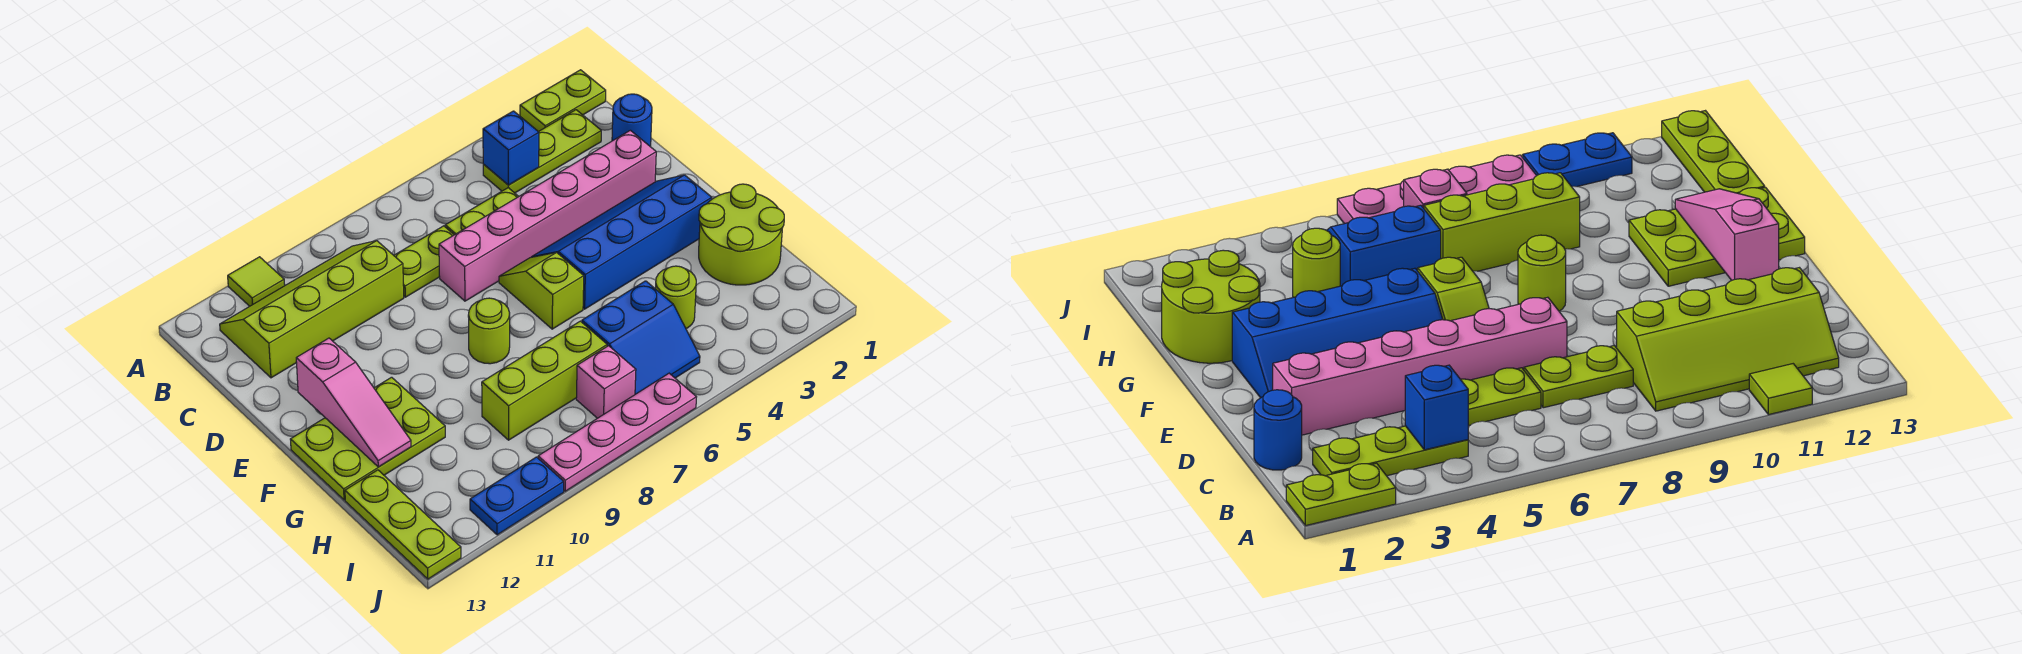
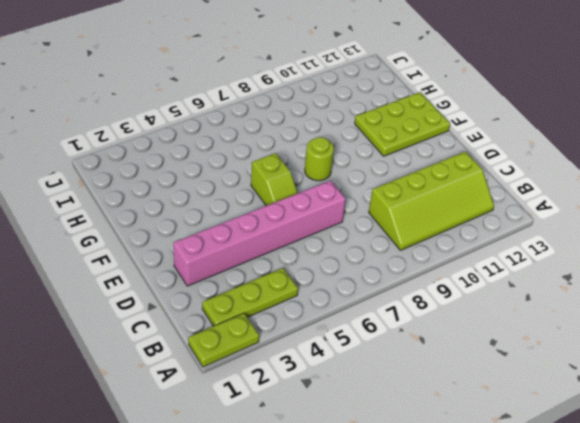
none -> lime tile A11 level 1
none -> blue round brick C1 level 1
none -> lime plate C5:C6 level 1

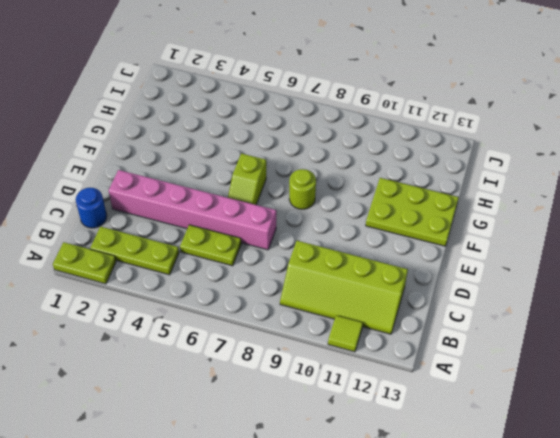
none -> lime plate C7:C8 level 1
none -> blue slope E2:F5 level 1 top F
none -> lime round brick G1:H2 level 1

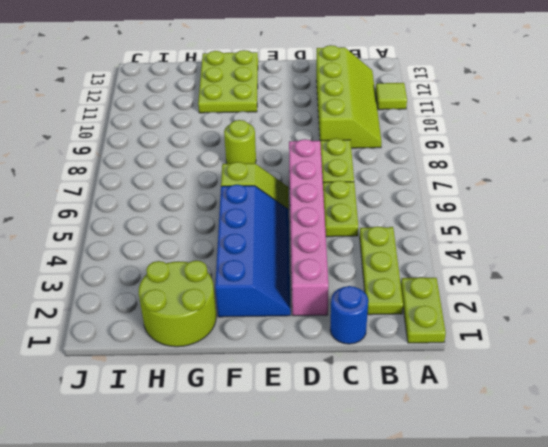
none -> lime round brick H4 level 1
none -> blue slope H5:I6 level 1 top H
none -> lime brick H7:H9 level 1

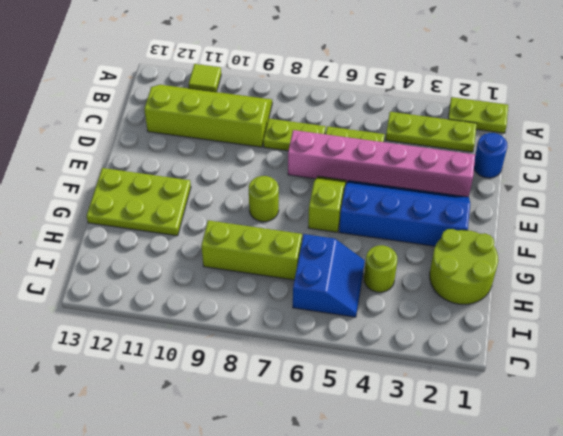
blue slope H5:I6 level 1 top 6 -> blue slope H5:I6 level 1 top H
none -> lime plate H13:J13 level 1
none -> pink brick I7 level 1
none -> pink plate J6:J9 level 1

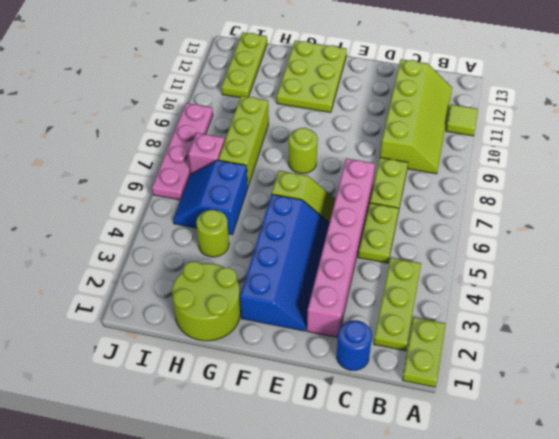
lime plate I11:I13 level 1 -> lime plate H13:J13 level 1
none -> blue plate J10:J11 level 1
none -> blue brick B4 level 2
none -> pink slope E12:G12 level 2 top E

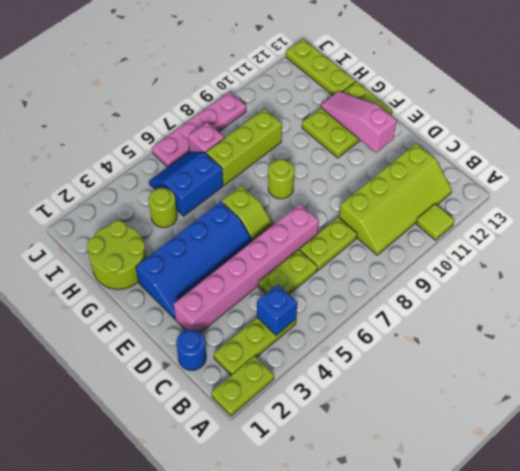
none -> blue plate J10:J11 level 1

